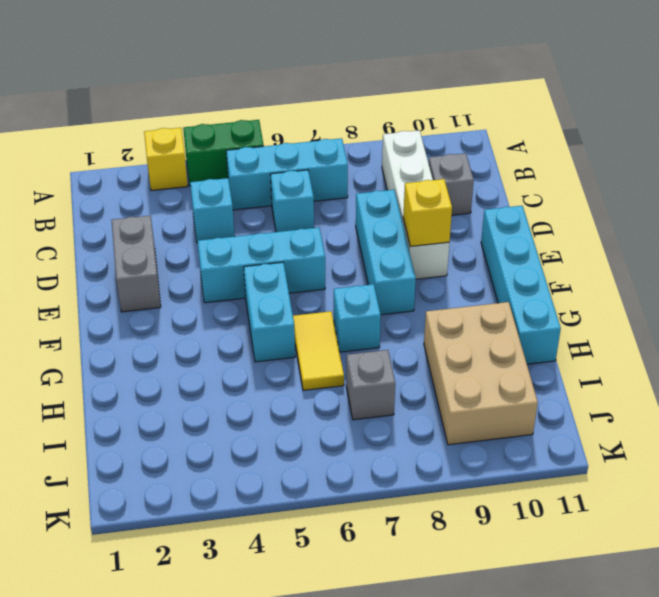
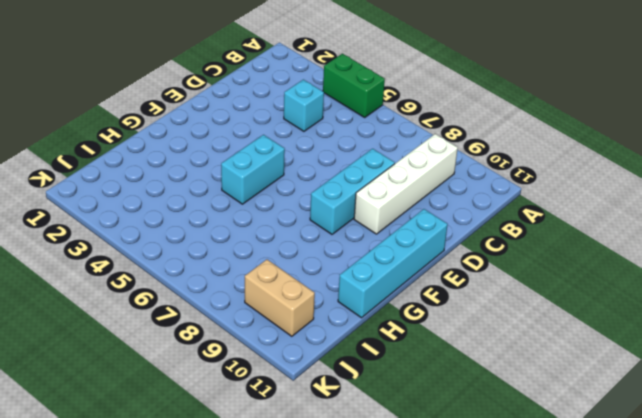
tan brick J9:J10 level 1 -> tan brick H9:J10 level 1
none -> yellow brick A3 level 1
none -> cyan brick B5:B7 level 1
none -> cyan brick C6 level 1

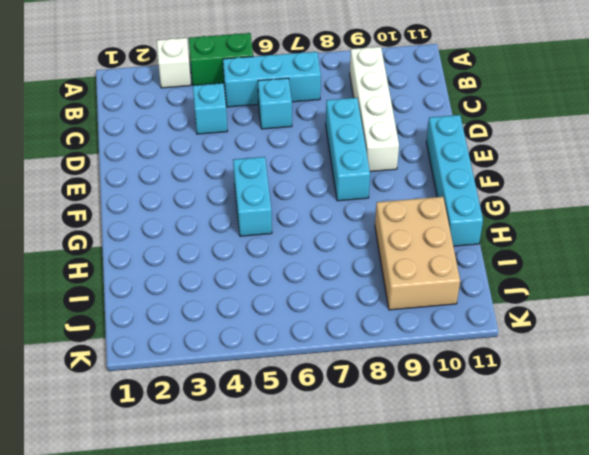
white brick A3 level 1 -> yellow brick A3 level 1
none -> grey brick C10 level 1
none -> grey brick D2:E2 level 1
none -> cyan brick E4:E6 level 1

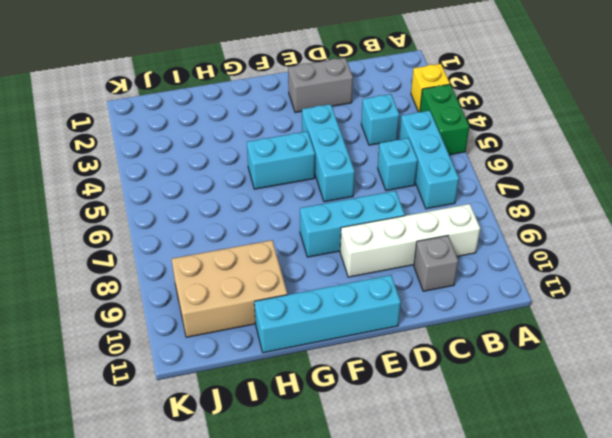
none -> yellow tile G6:H6 level 1
none -> cyan brick G7 level 1
none -> grey brick I7 level 1

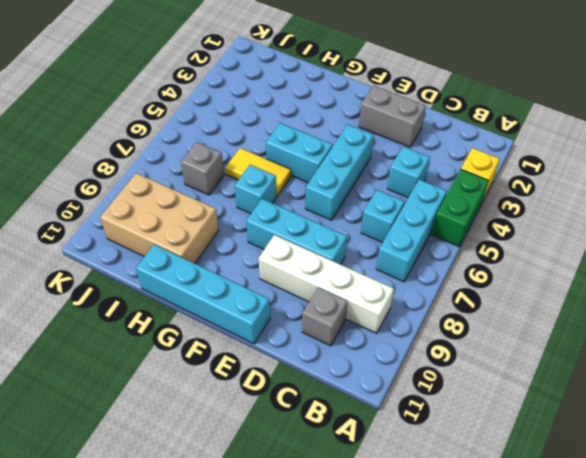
none -> yellow brick E9 level 2

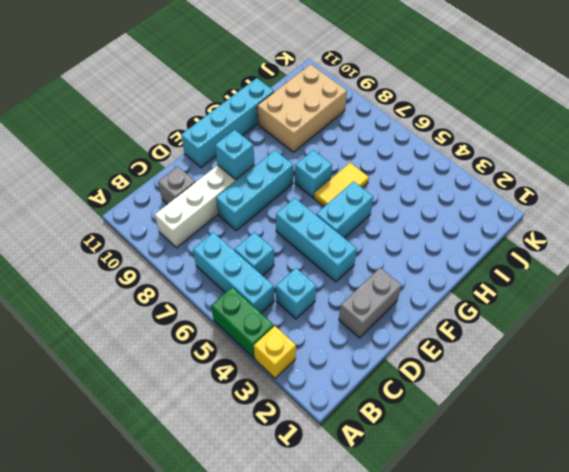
cyan brick E9 level 2 -> yellow brick E9 level 2
none -> grey brick I7 level 1

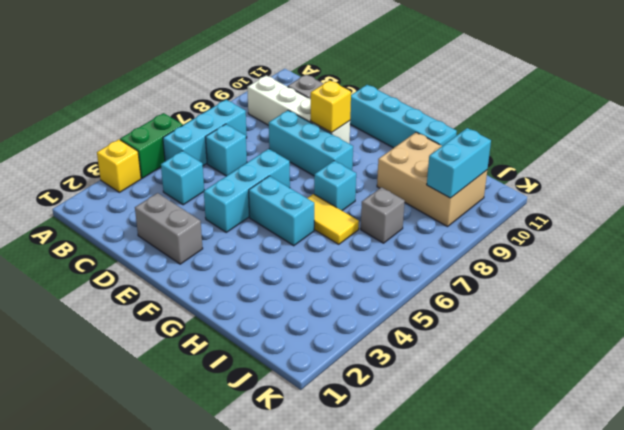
cyan brick J9:J10 level 2 -> none

